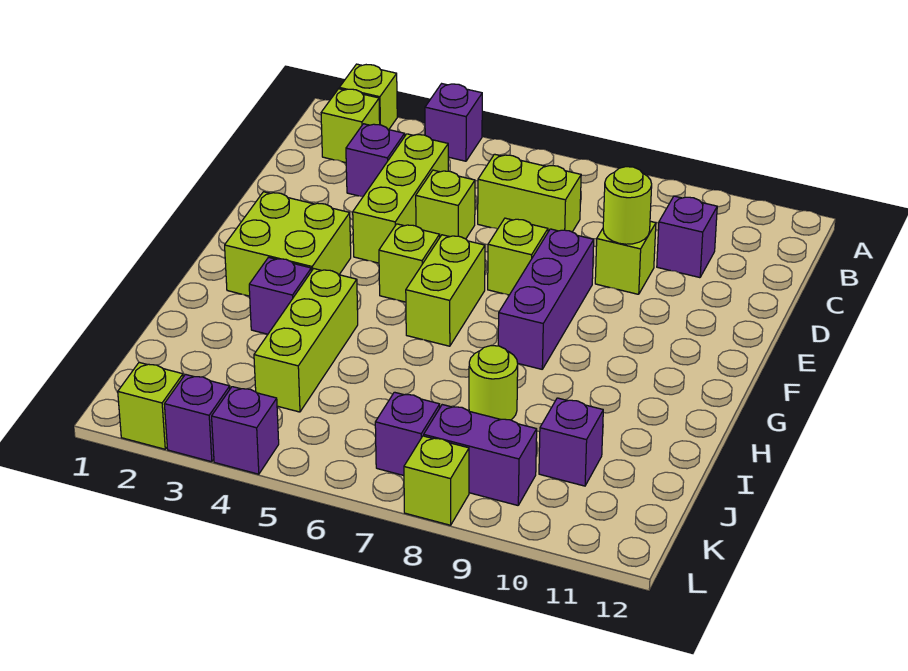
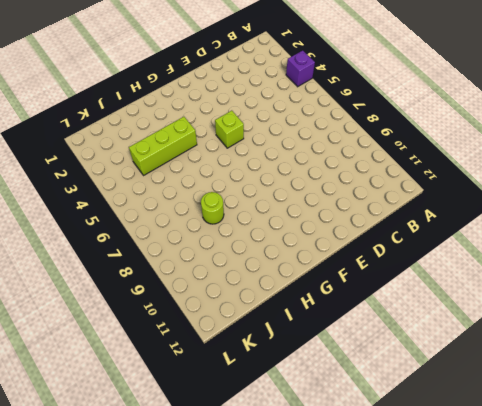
none -> lime brick A2 level 1
none -> lime brick B2 level 1
none -> purple brick C3 level 1

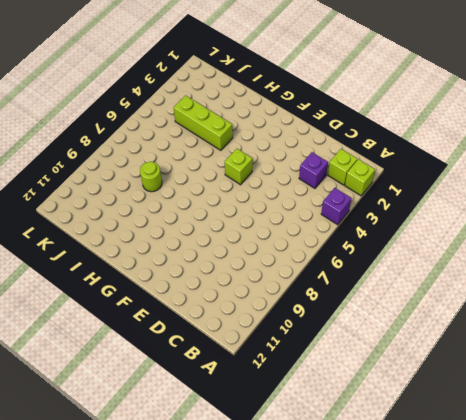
none -> lime brick C4:E4 level 1
none -> lime brick C6:C7 level 1
none -> purple brick C10 level 1

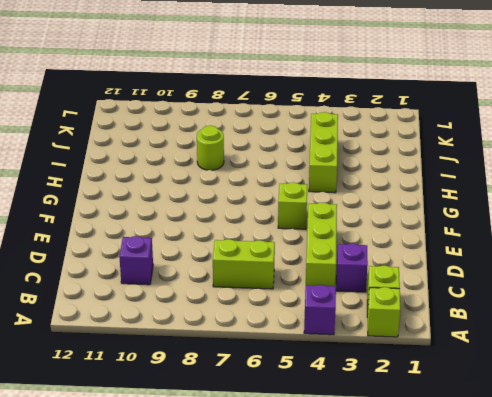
none -> lime brick D5 level 1
none -> lime brick D9 level 1
none -> lime brick E7 level 1

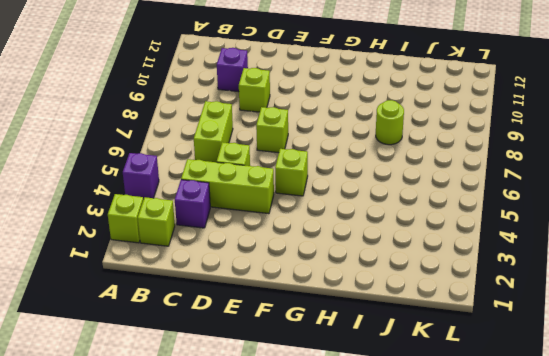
none -> purple brick E8:G8 level 1
none -> lime brick F2:G3 level 1
none -> lime brick F6:G6 level 1

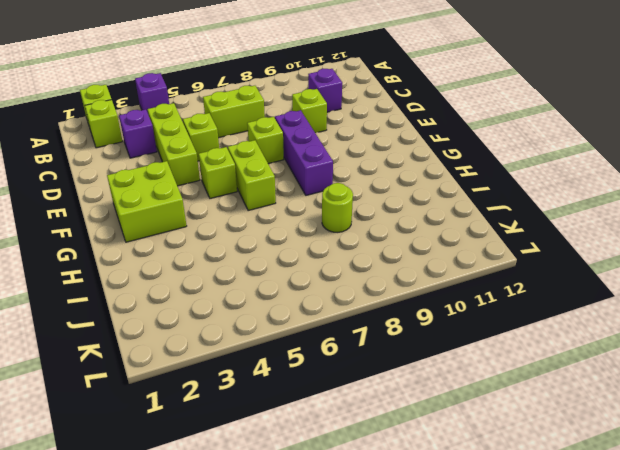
none -> purple brick H3 level 1
none -> lime brick H4:J4 level 1
none -> purple brick J10 level 1

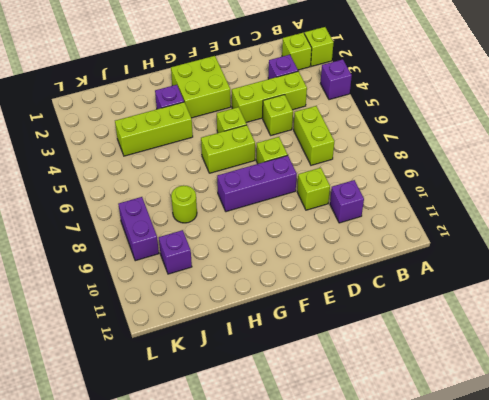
none -> purple brick K7 level 1
none -> lime brick L2 level 1
none -> purple brick L3 level 1

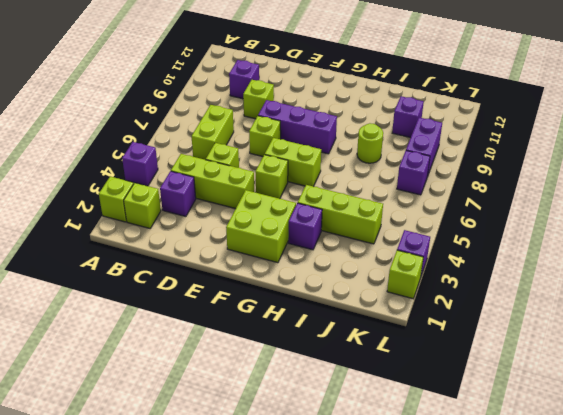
none -> purple brick L4 level 1
none -> lime brick L8 level 1
none -> lime round brick D9 level 2

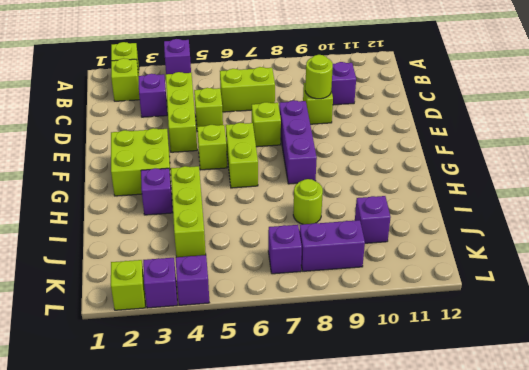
none -> lime brick L8 level 1

